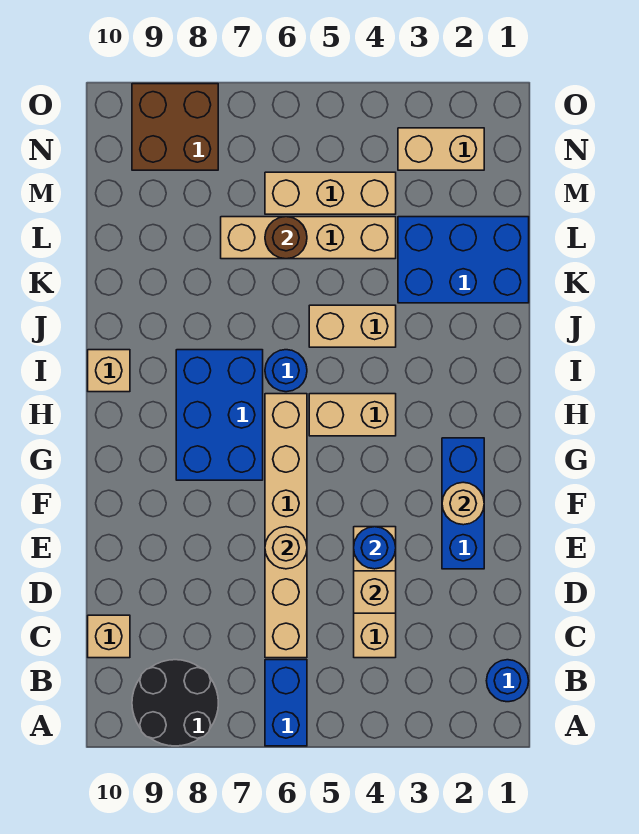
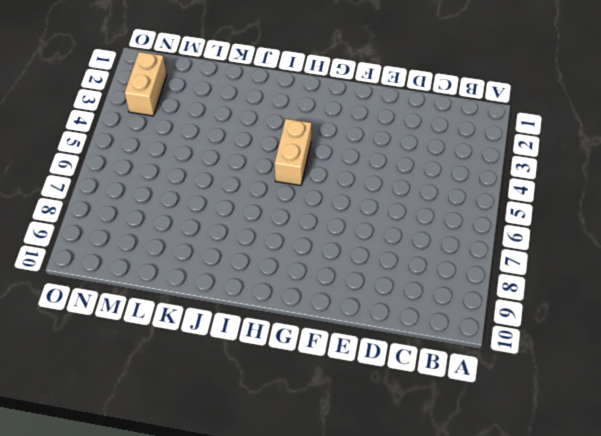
none -> blue brick A6:B6 level 1
none -> black round brick A8:B9 level 1
none -> blue round brick B1 level 1

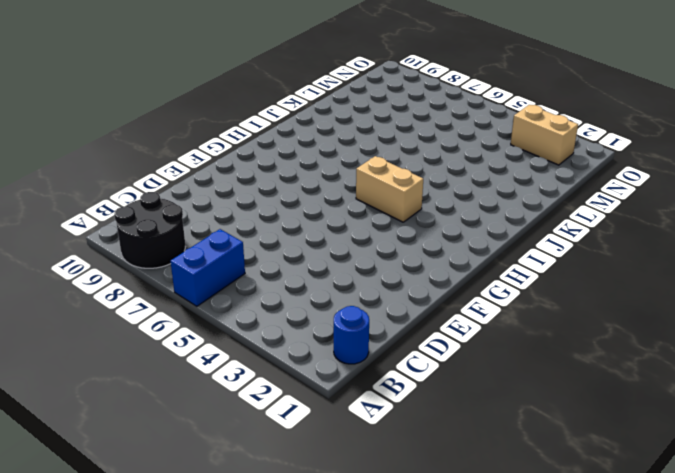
none -> tan brick C4:E4 level 1
none -> tan brick C6:H6 level 1
none -> tan brick C10 level 1

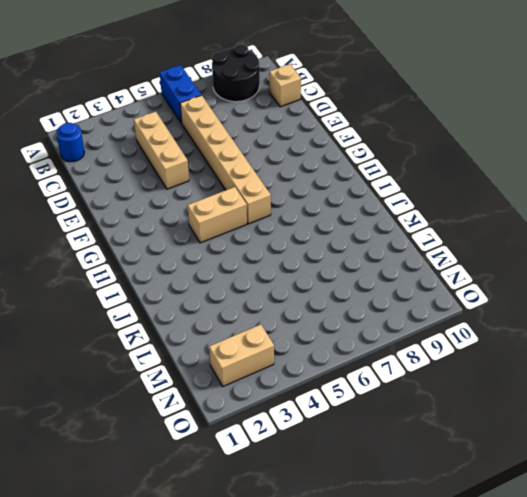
none -> blue brick E2:G2 level 1
none -> blue brick G7:I8 level 1
none -> blue round brick I6 level 1

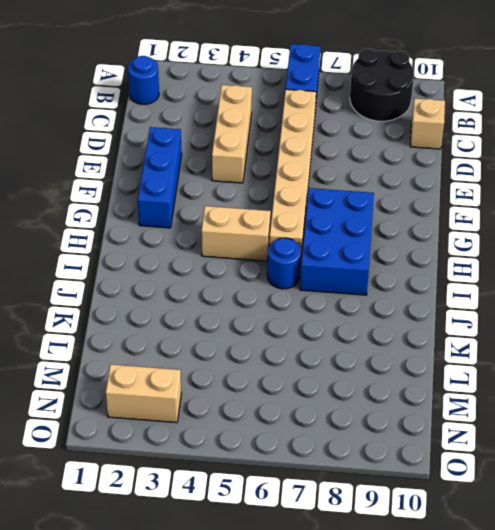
none -> tan brick I10 level 1
none -> tan brick J4:J5 level 1
none -> blue brick K1:L3 level 1

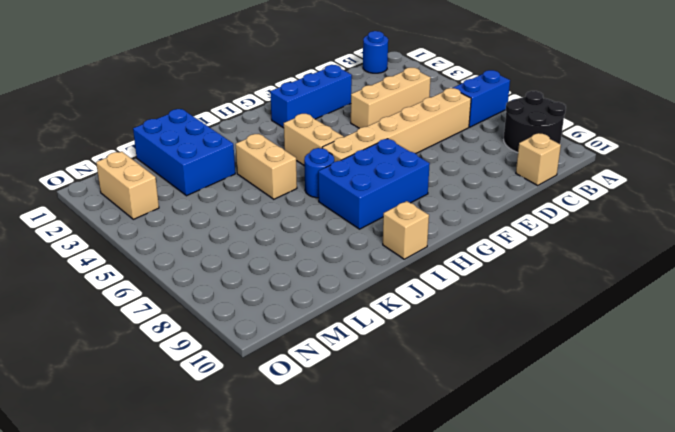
none -> tan brick L4:L7 level 1
none -> tan brick M4:M6 level 1
none -> brown brick N8:O9 level 1

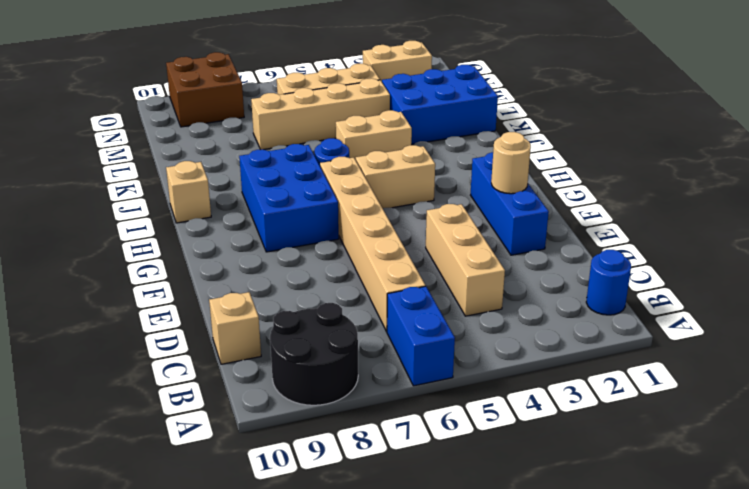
none -> tan brick D4 level 2
none -> blue round brick E4 level 2
none -> tan round brick E6 level 2

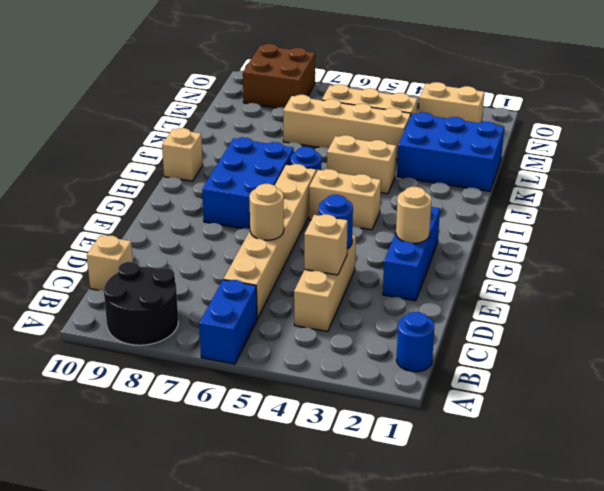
none -> brown round brick L6 level 2

